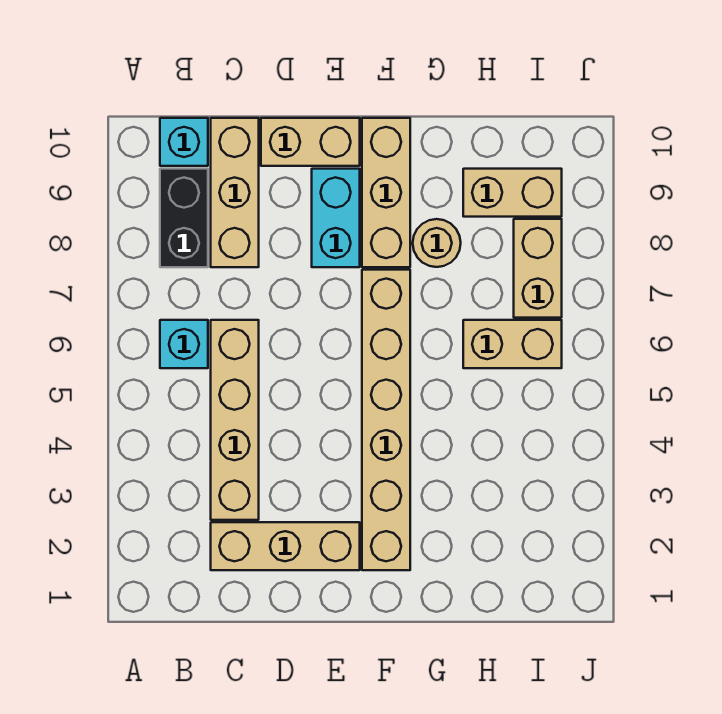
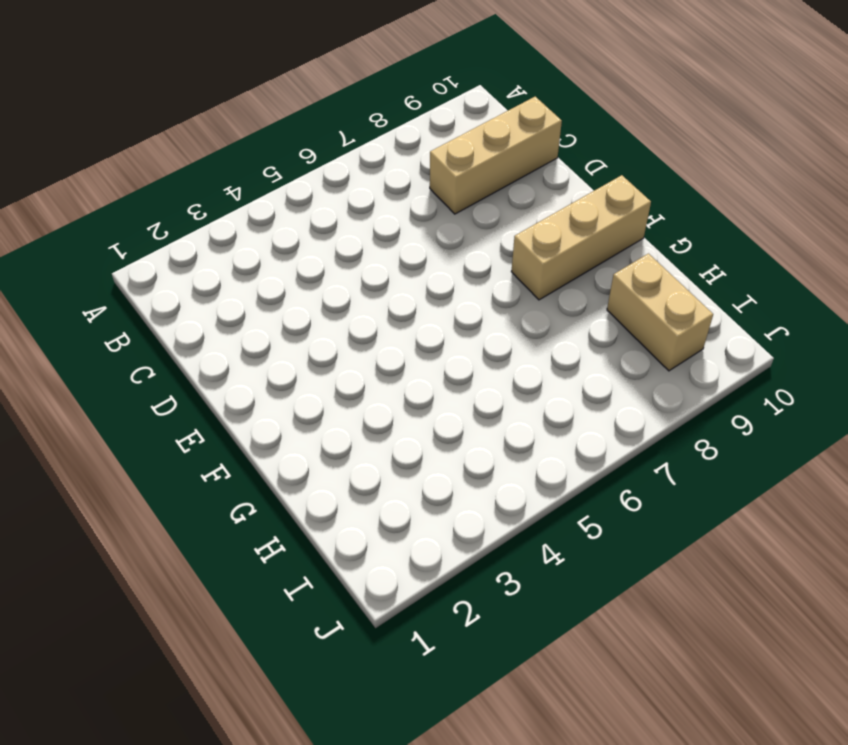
none -> cyan brick B6 level 1
none -> black brick B8:B9 level 1
none -> cyan brick B10 level 1

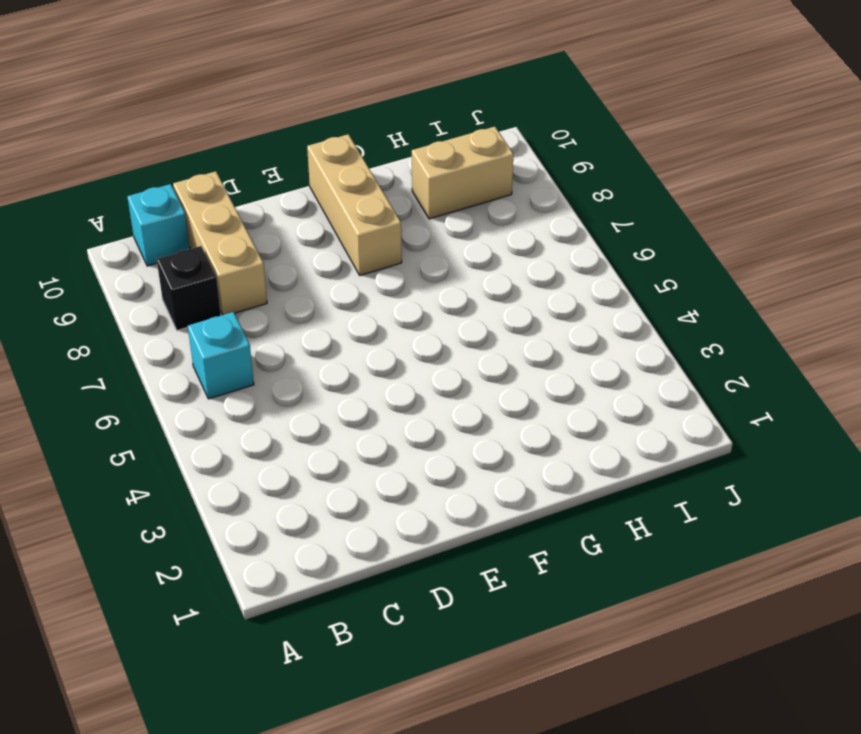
black brick B8 level 1 -> black brick B8:B9 level 1
none -> tan brick C2:E2 level 1
none -> tan brick C3:C6 level 1
none -> tan brick D10:E10 level 1

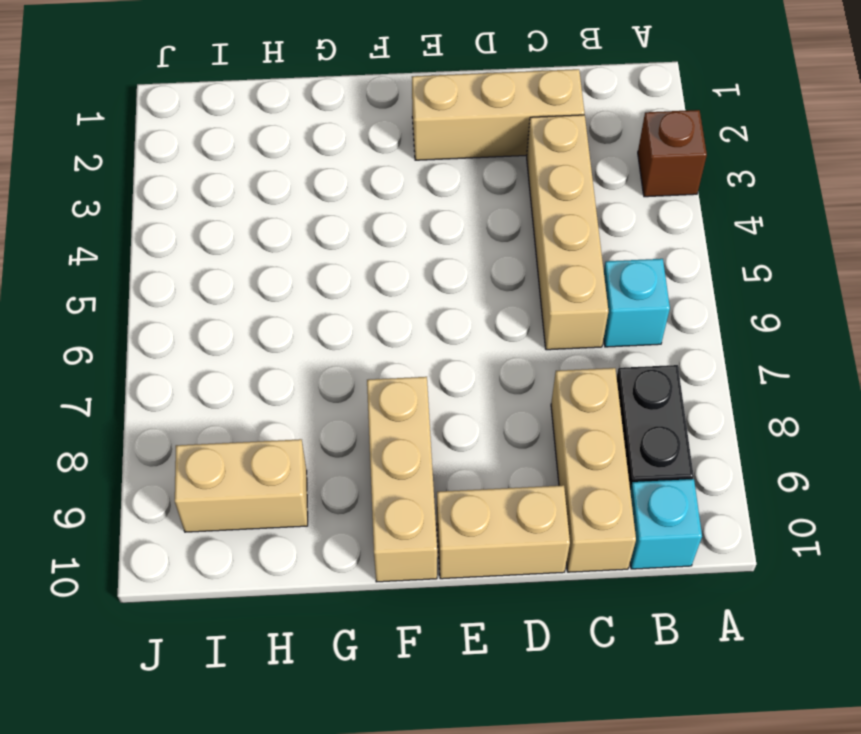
brown brick A3 level 1 -> none
none -> cyan brick E8:E9 level 1
none -> tan brick F2:F7 level 1
none -> tan round brick G8 level 1

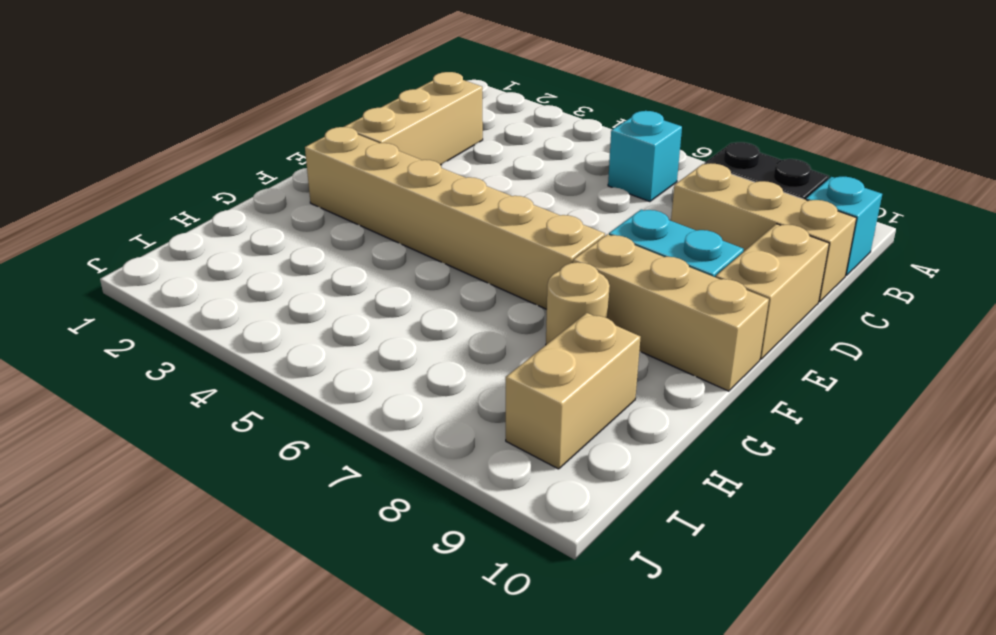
none -> tan brick C3:C6 level 1
none -> tan brick H6:I6 level 1
none -> tan brick I7:I8 level 1

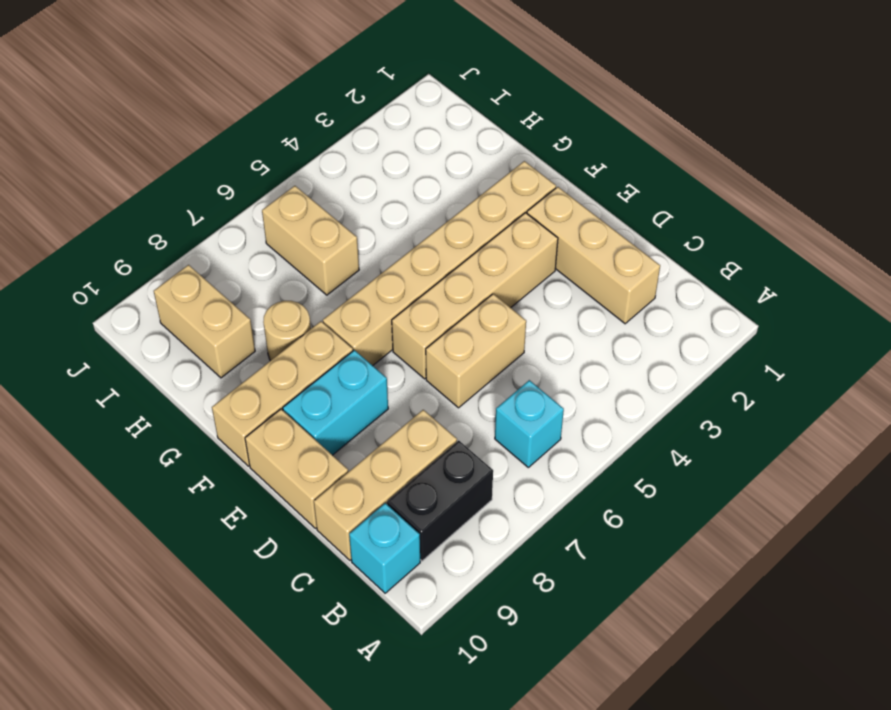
tan brick D5:D6 level 1 -> tan brick I7:I8 level 1
tan brick E3:E6 level 1 -> tan brick C3:C6 level 1

